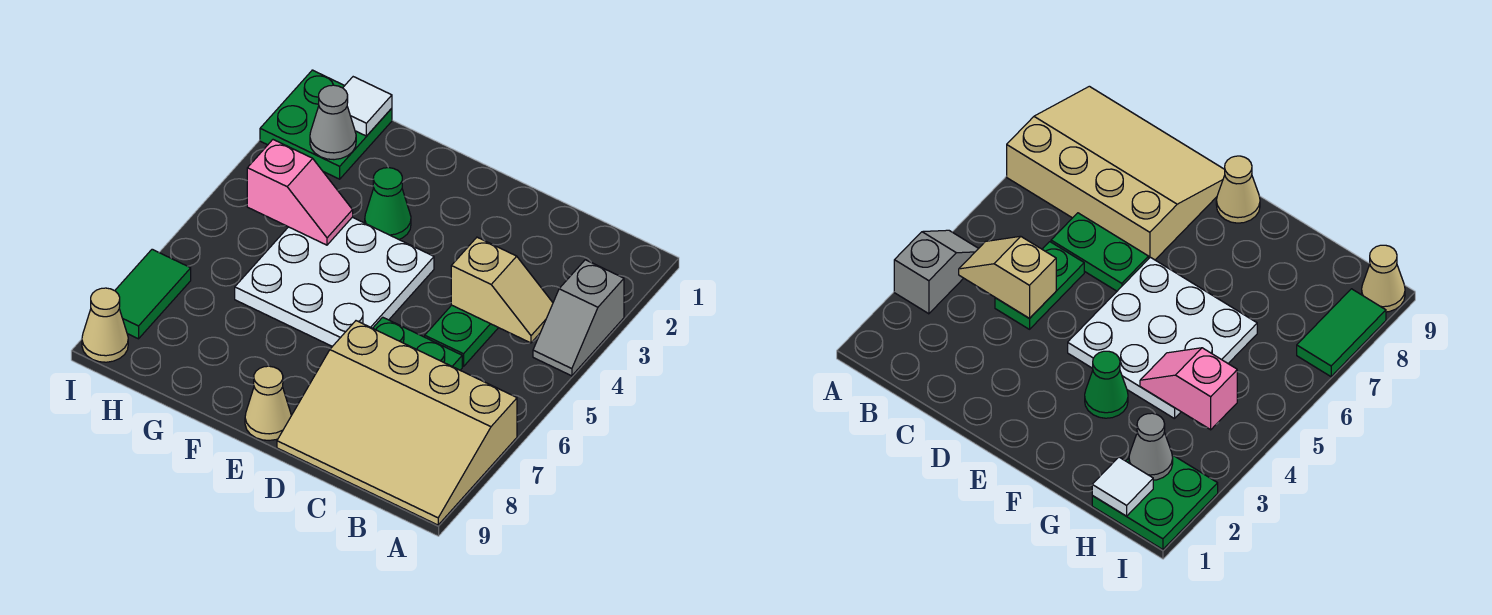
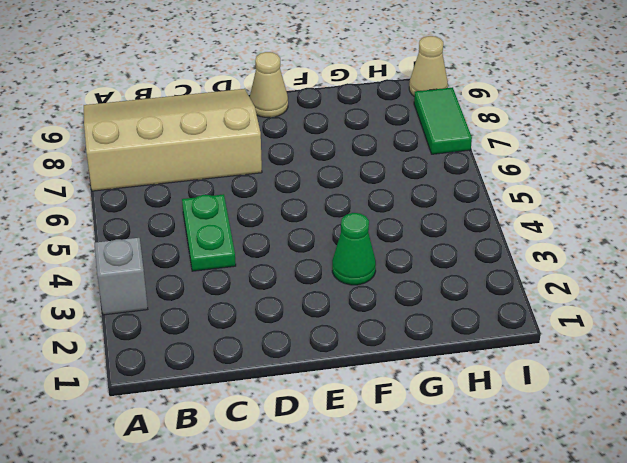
none -> green plate C6:D6 level 1
none -> white plate E4:G6 level 1
none -> green plate H1:I2 level 1

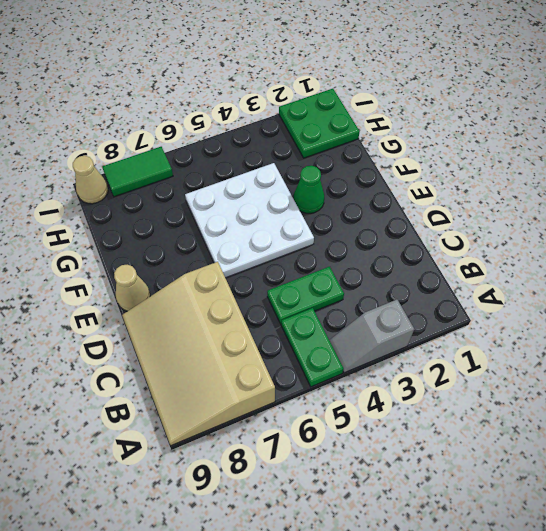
green plate A5:B5 level 1 -> green plate C6:D6 level 1
none -> tan slope B4:C4 level 2 top C
none -> pink slope G4:H4 level 2 top H
none -> white tile H1 level 2

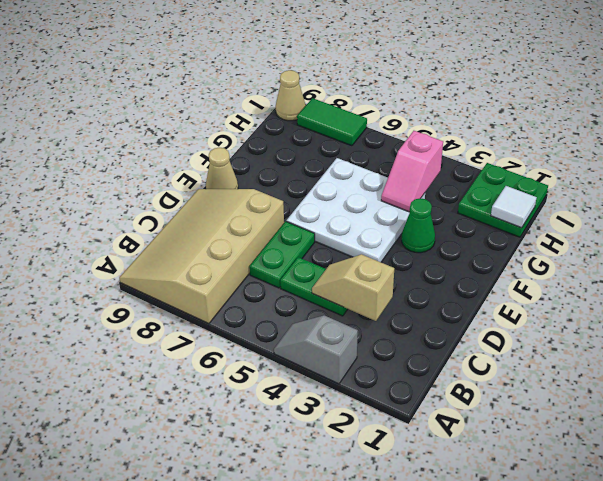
tan slope C3:C4 level 2 top 3 -> tan slope B4:C4 level 2 top C
none -> grey cone H2 level 2

